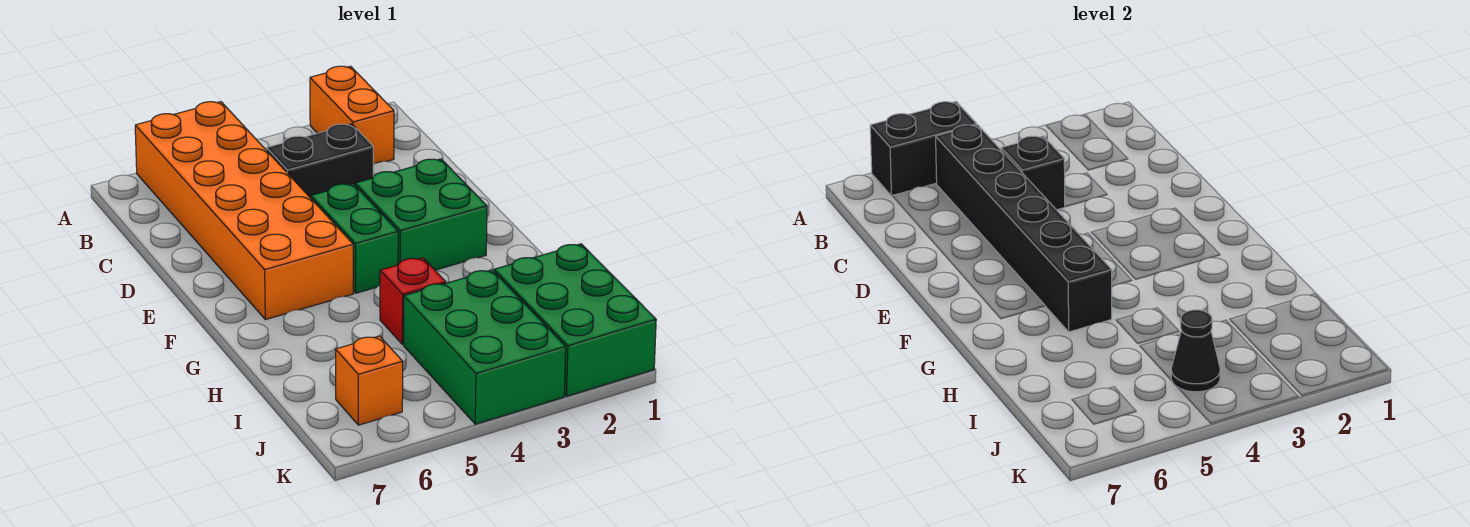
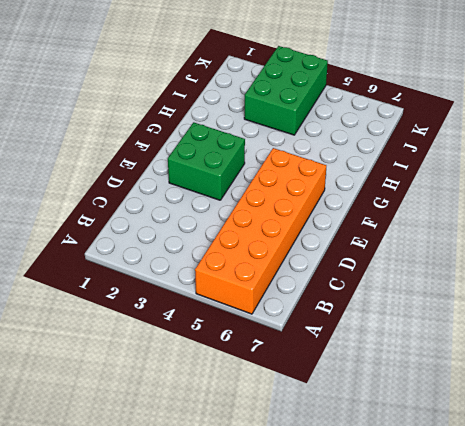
none -> orange brick A2:B2 level 1
none -> black brick C3:C4 level 1
none -> green brick E4:F4 level 1

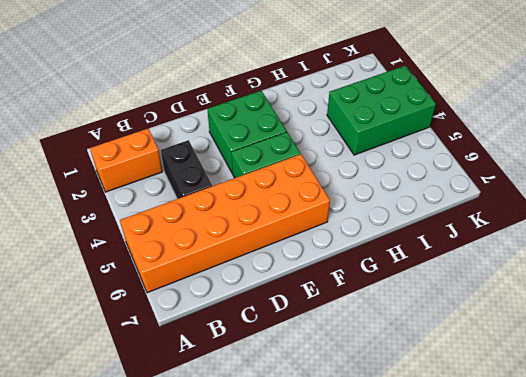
none -> red brick H4 level 1
none -> green brick I1:K2 level 1
none -> orange brick J6 level 1

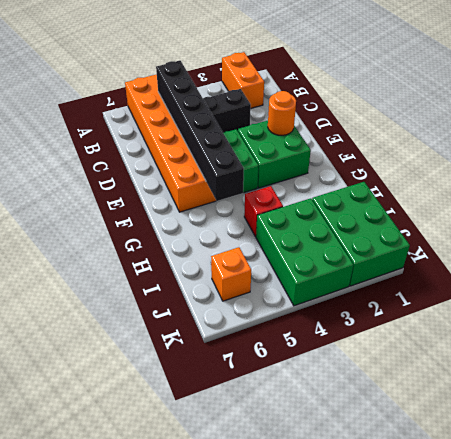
orange round brick E2 level 2 -> none
none -> black brick A5:A6 level 2
none -> black brick C4 level 2
none -> black cone J4 level 2

